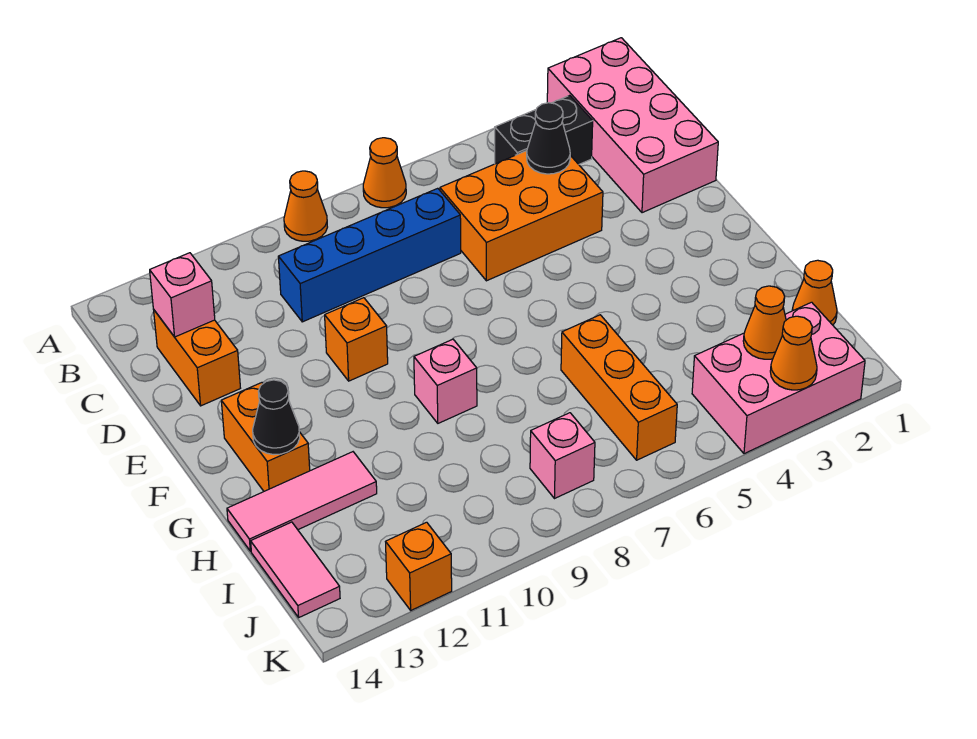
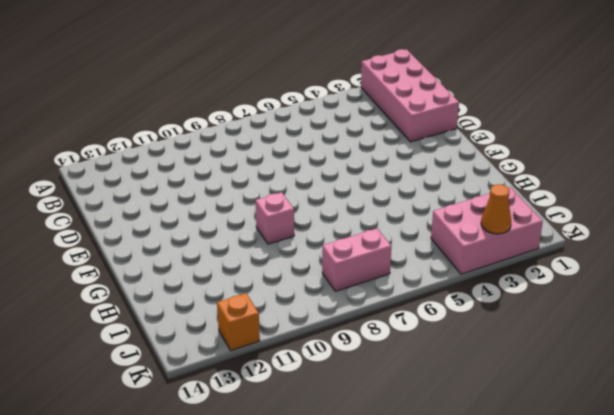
pink brick J7:J8 level 1 -> pink brick J8 level 1
none -> orange cone A7 level 1
none -> orange cone A9 level 1
none -> black brick B3:B4 level 1

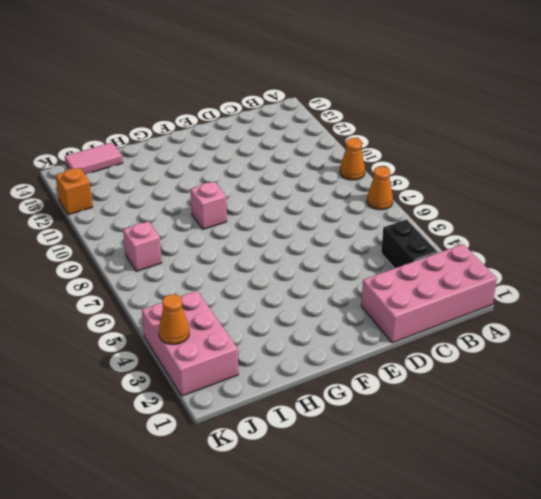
none -> orange brick C4:D6 level 1
none -> blue brick C7:C10 level 1
none -> orange brick C13:D13 level 1

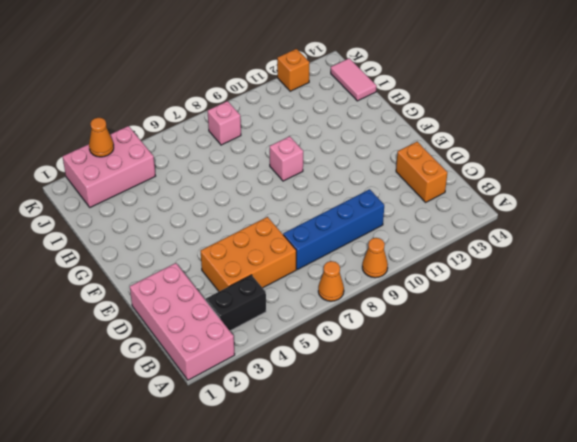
none -> orange brick E10 level 1
none -> orange brick F13:G13 level 1
none -> orange brick H6:J6 level 1

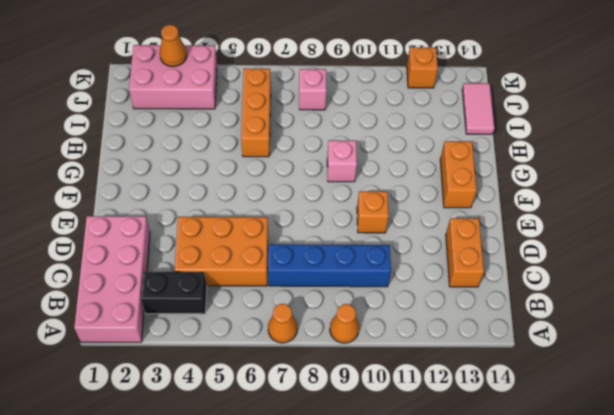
none -> pink tile H12:H14 level 1
none -> orange cone I1 level 1
none -> black cone C4 level 2

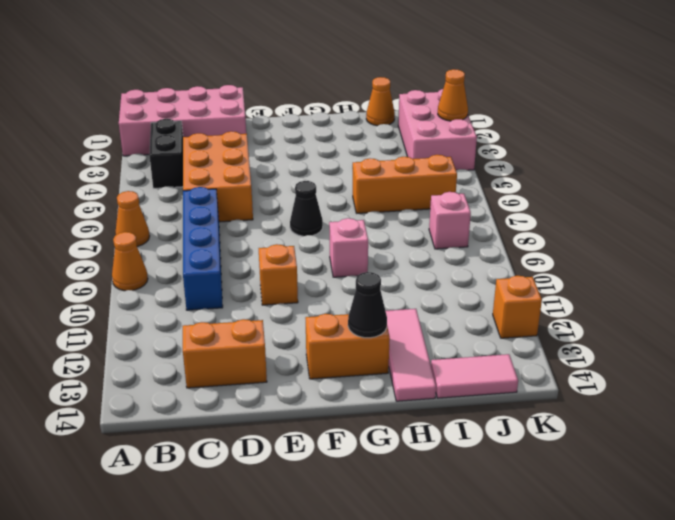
black cone F7 level 1 -> black cone C4 level 2
none -> pink brick C13 level 2
none -> orange cone J3 level 2

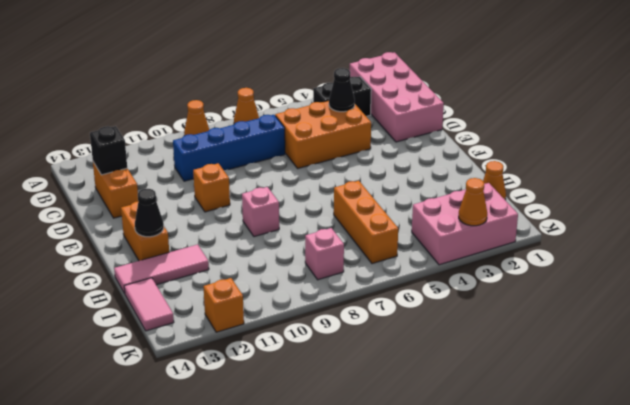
black brick C13 level 2 -> pink brick C13 level 2
none -> orange cone J3 level 2

